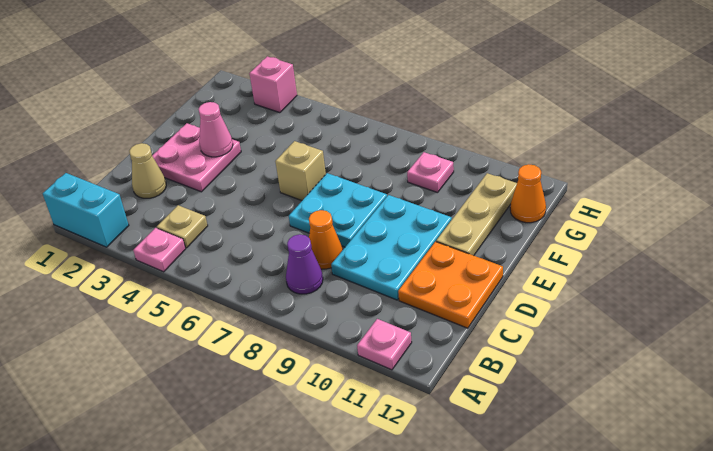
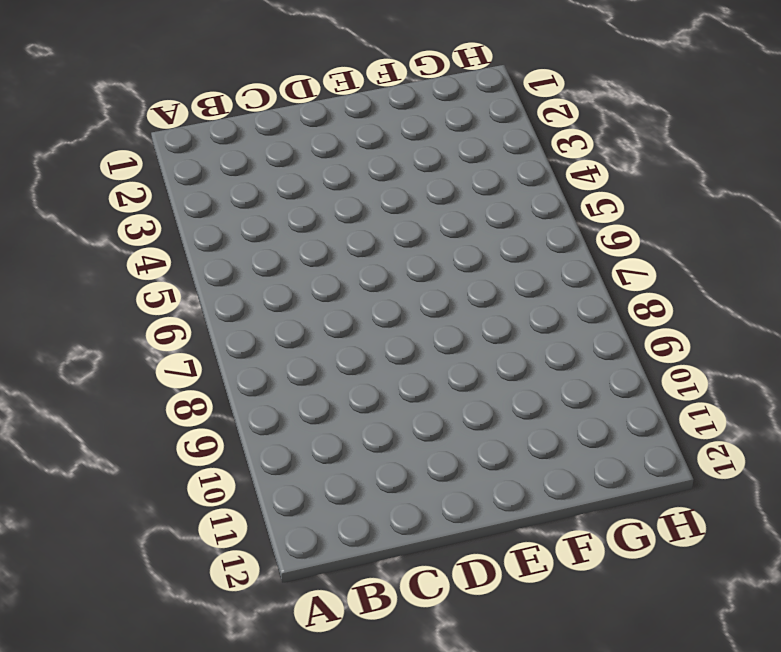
none -> cyan brick A1:A2 level 1
none -> pink plate A4 level 1
none -> pink plate A11 level 1

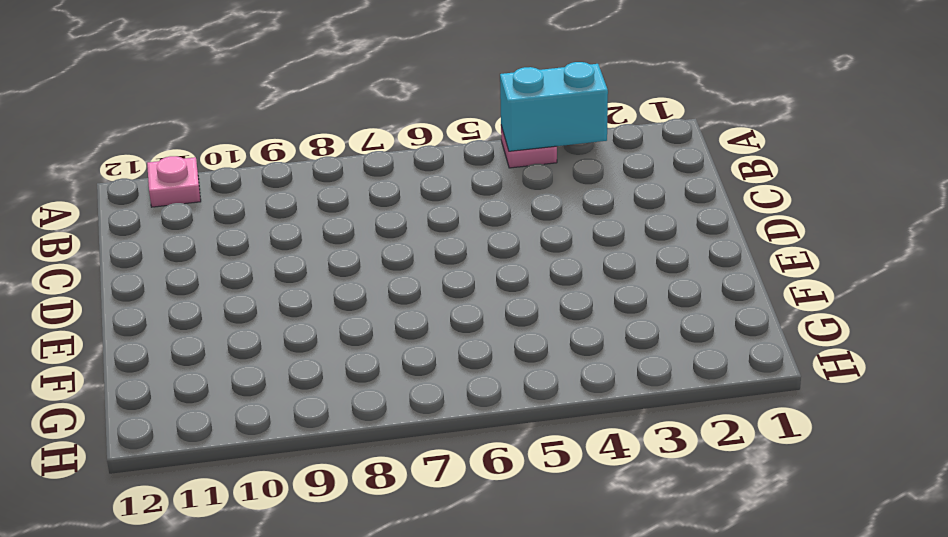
cyan brick A3:A4 level 2 -> cyan brick A1:A2 level 1
none -> tan plate B4 level 1
none -> purple cone B8 level 1
none -> tan cone C2 level 1

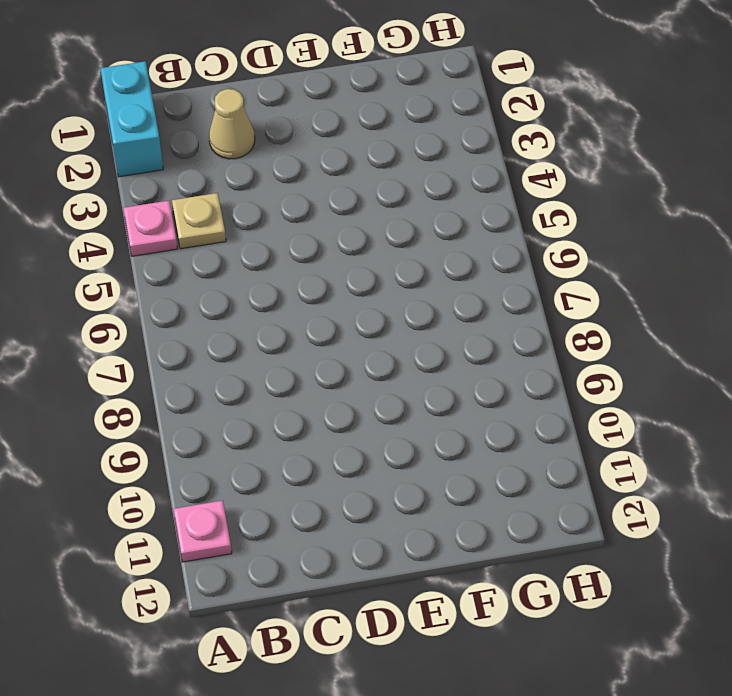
none -> purple cone B8 level 1
none -> orange cone C8 level 1
none -> cyan plate C9:E10 level 1

